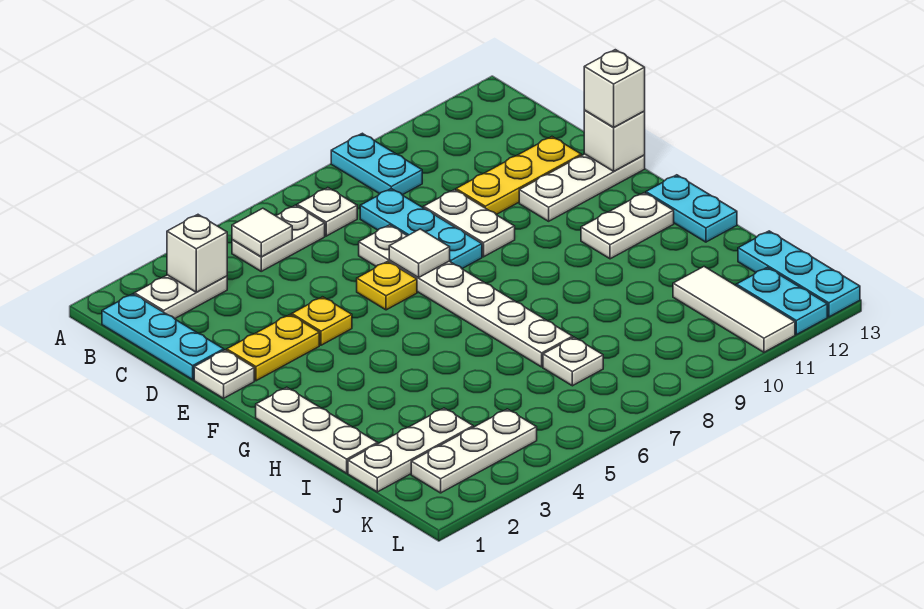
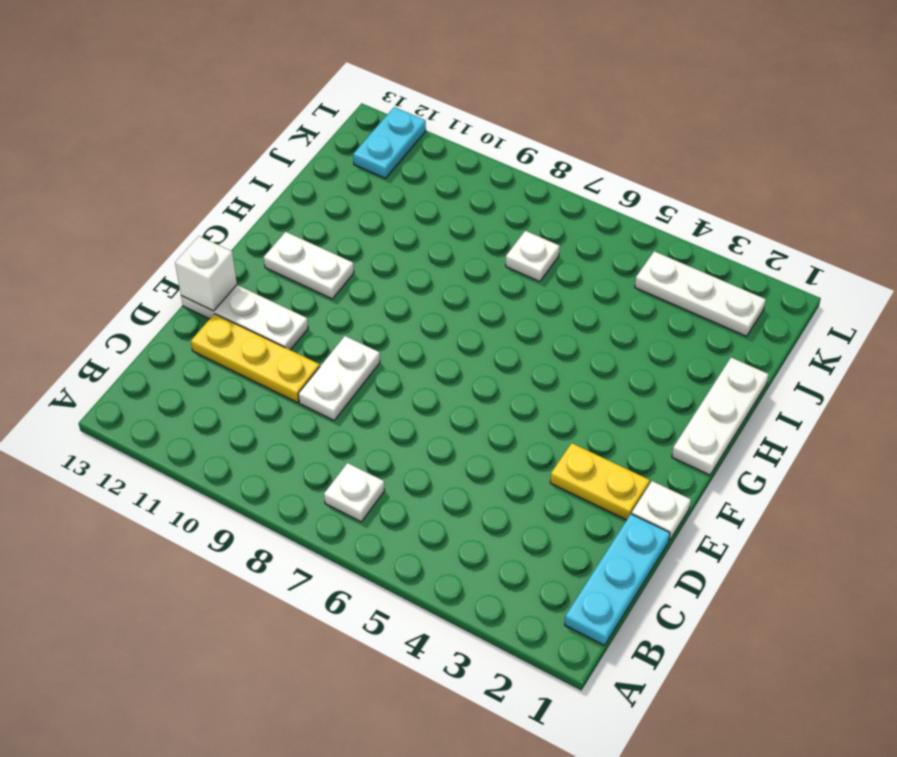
none -> cyan plate A9:B9 level 1
none -> white plate B2:B3 level 1
none -> white plate B5:B6 level 1

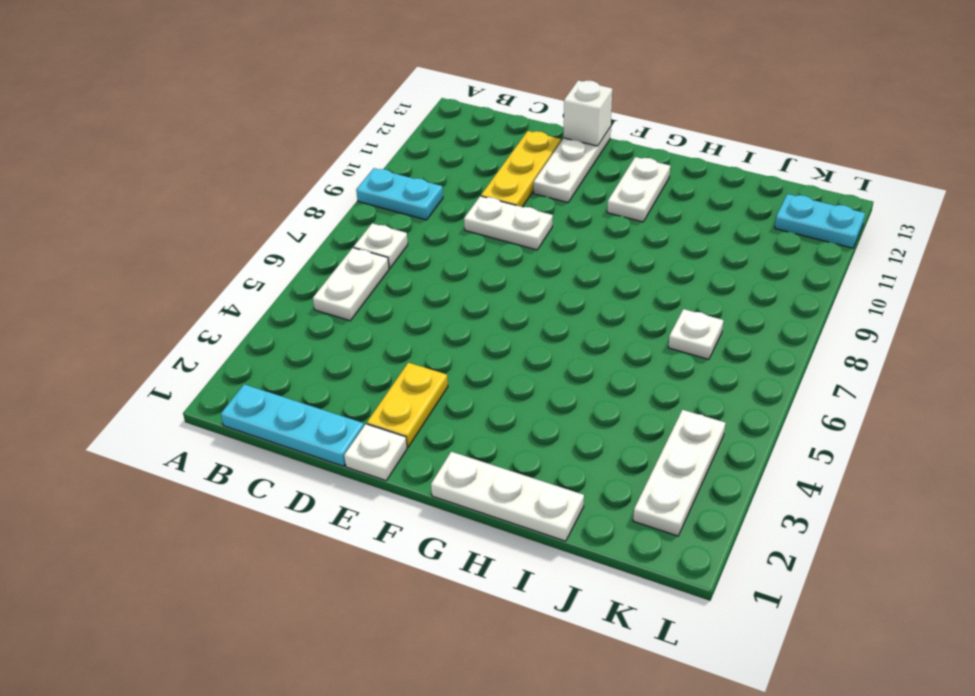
none -> white plate B2:B3 level 1
none -> cyan plate C8:E8 level 1
none -> white plate D7:I7 level 1

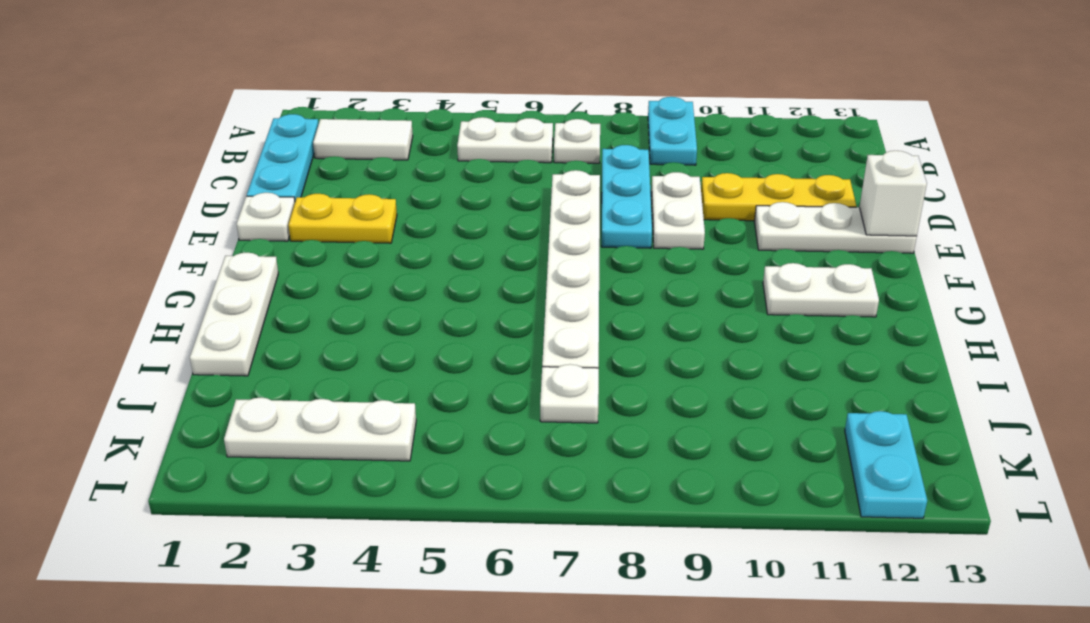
white tile B2:B3 level 1 -> white plate B2:B3 level 1
none -> yellow plate E4 level 1
none -> yellow plate E6 level 1
none -> cyan plate G13:H13 level 1

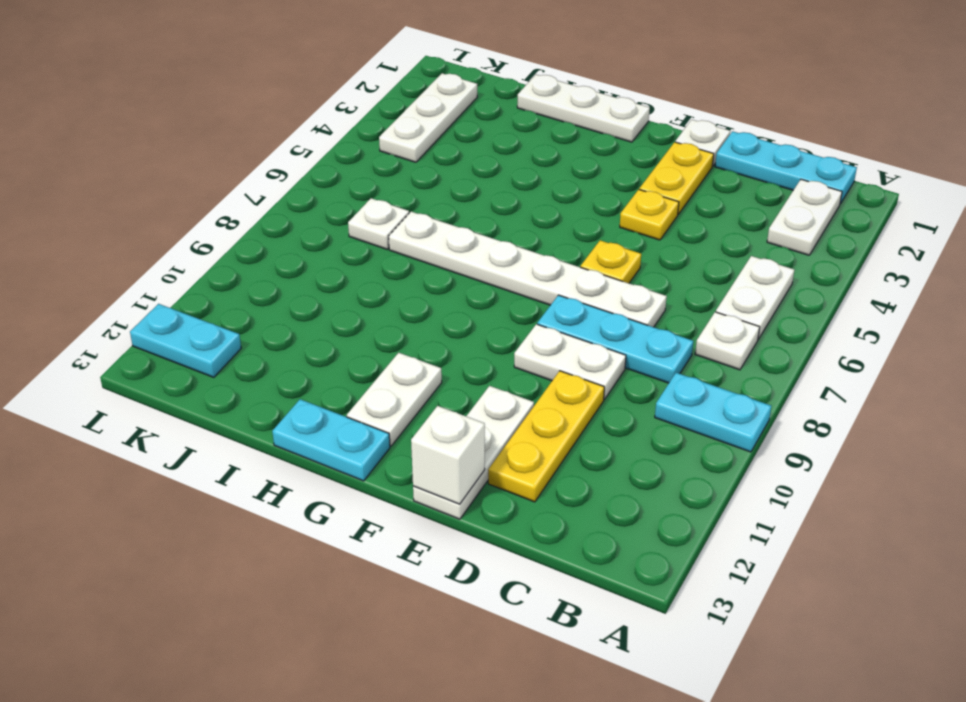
none -> white plate J1:J3 level 1
none -> white tile J11:L11 level 1
none -> cyan plate J13:L13 level 1

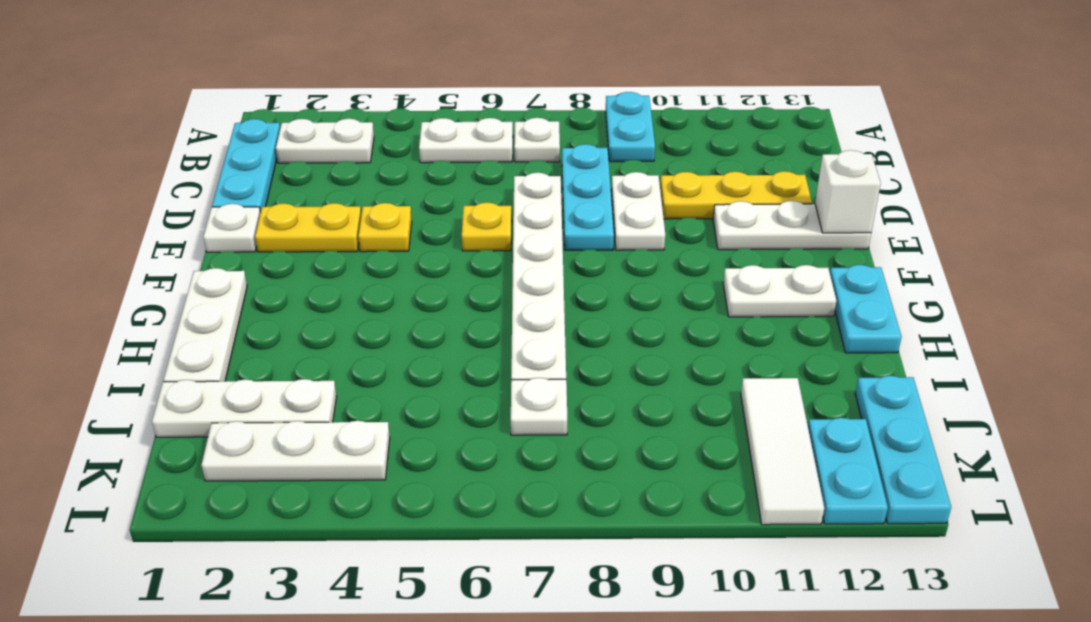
none -> white brick B3 level 2
none -> white tile B5 level 2
none -> white tile E7 level 2

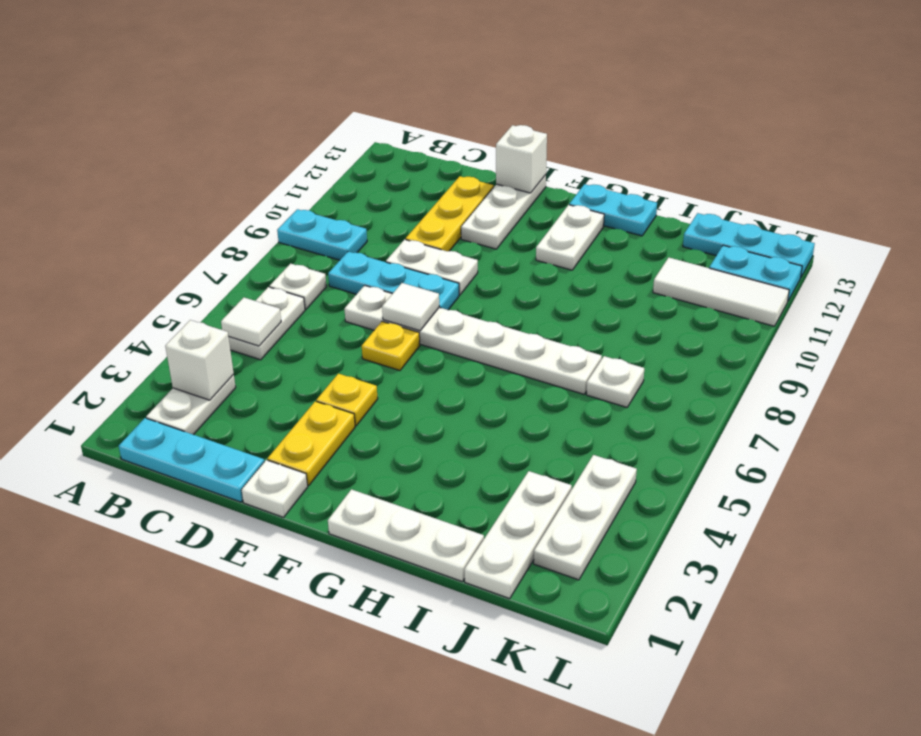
none -> white brick E13 level 3

